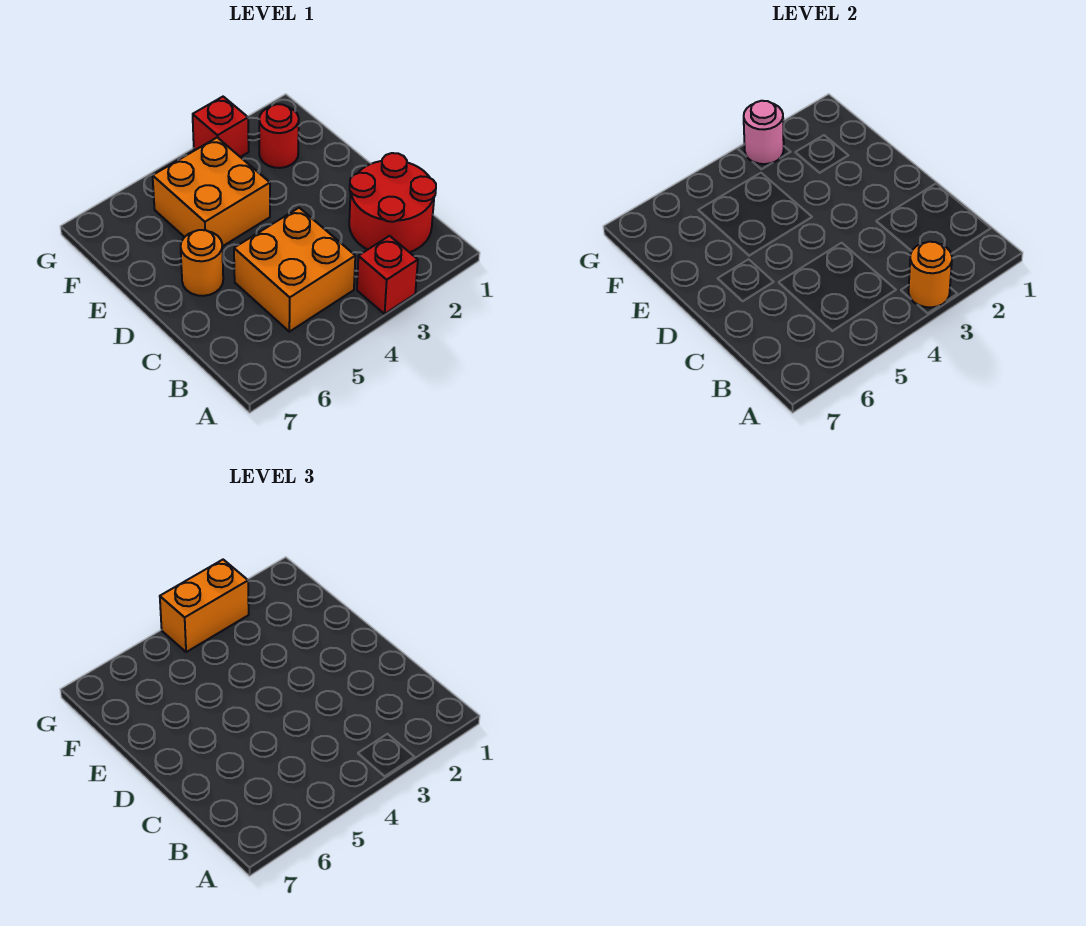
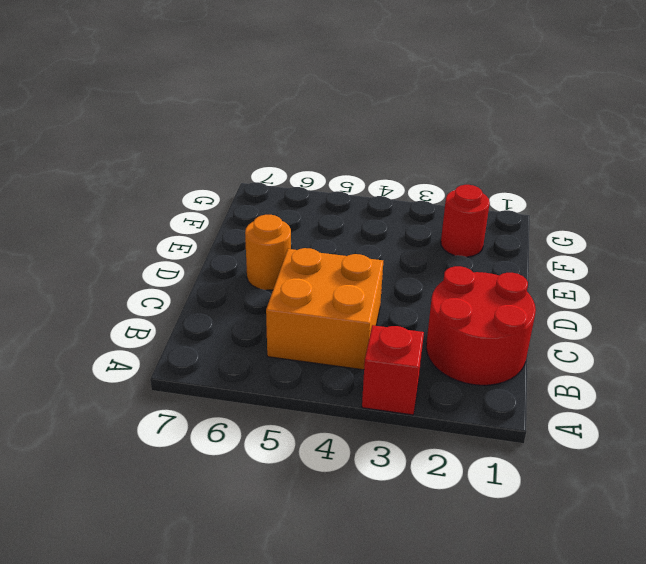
none -> orange brick E4:F5 level 1
none -> red brick G3 level 1

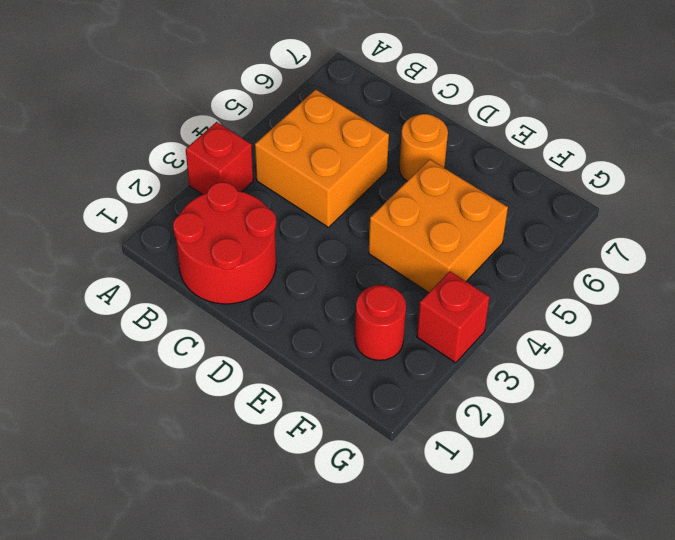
none -> orange round brick A3 level 2
none -> pink round brick G3 level 2

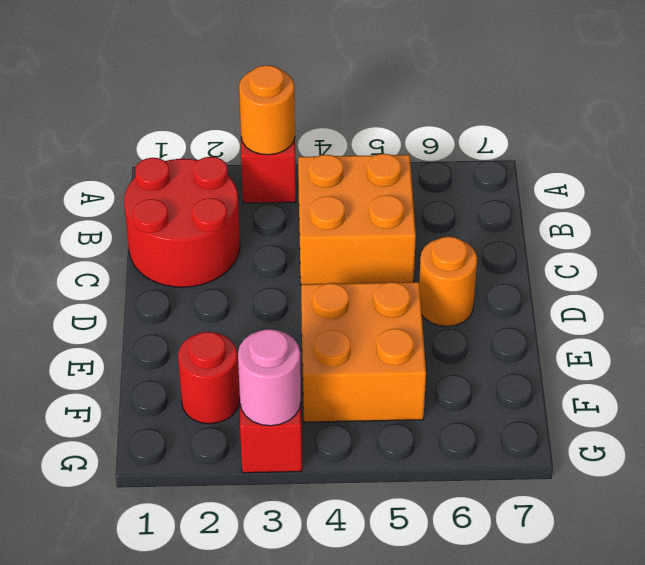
none -> orange brick G3:G4 level 3

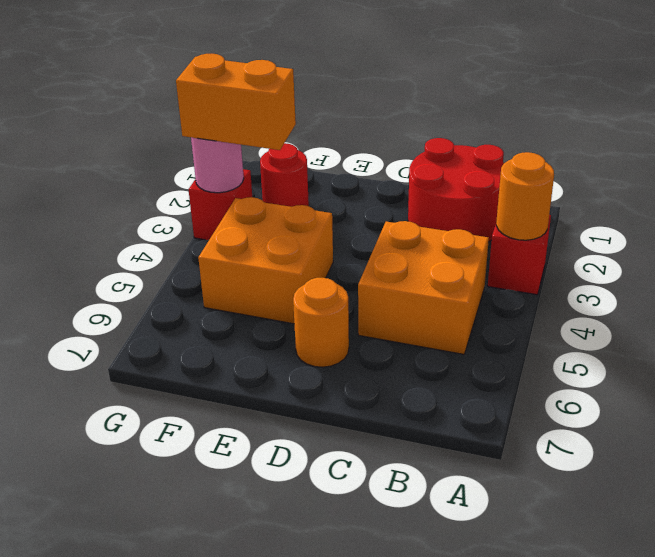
orange brick F3:G3 level 3 -> orange brick G3:G4 level 3

